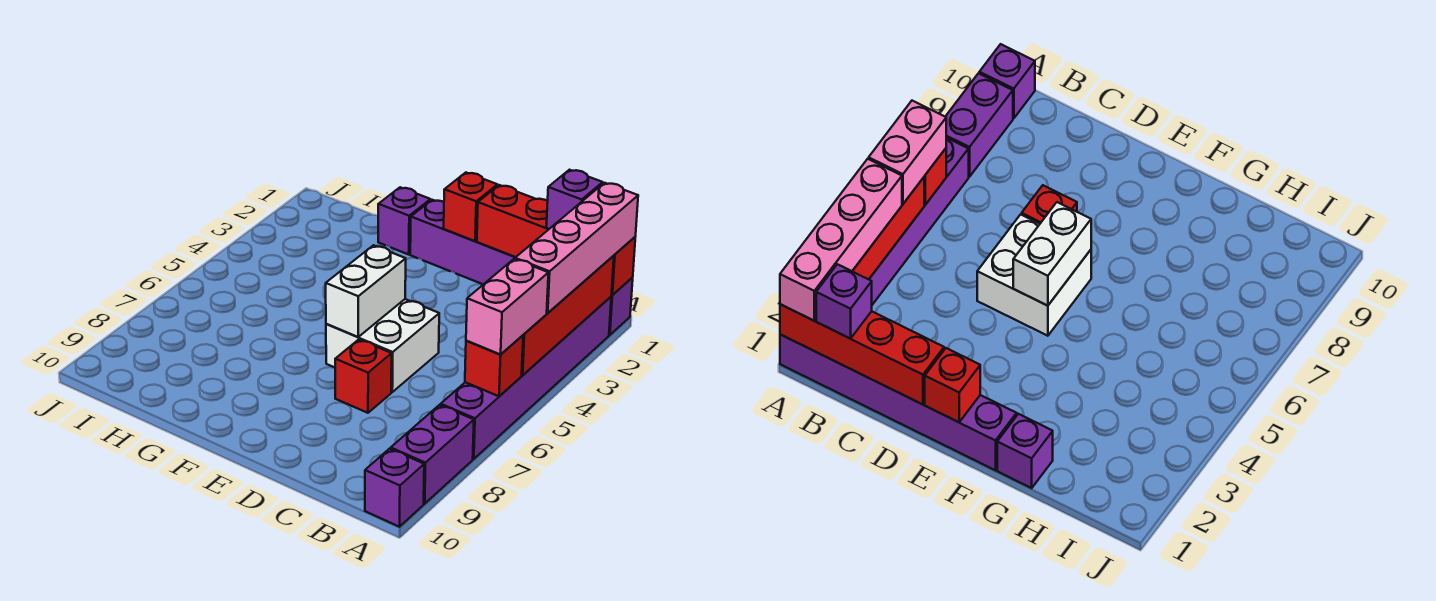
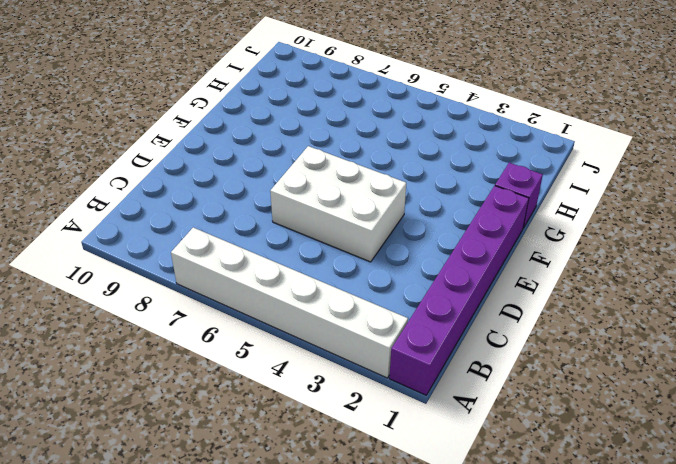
white brick A2:A7 level 1 -> purple brick A2:A7 level 1
white brick D4:E6 level 1 -> white brick D5:E6 level 1
none -> purple brick A8:A9 level 1
none -> purple brick A10 level 1
none -> red brick D7 level 1

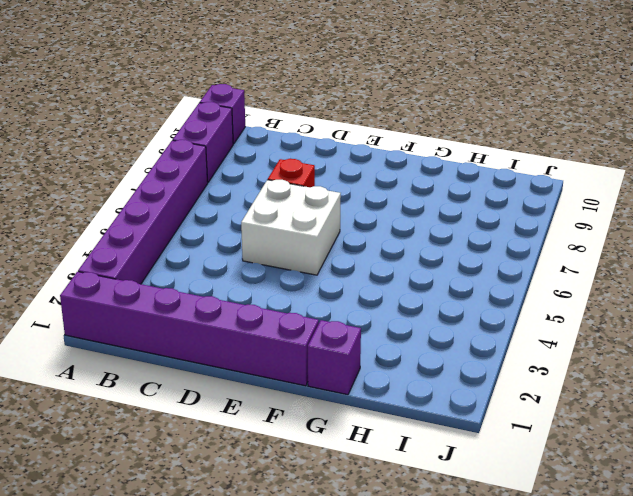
none -> red brick A1:D1 level 2
none -> red brick A2:A5 level 2
none -> red brick A6 level 2

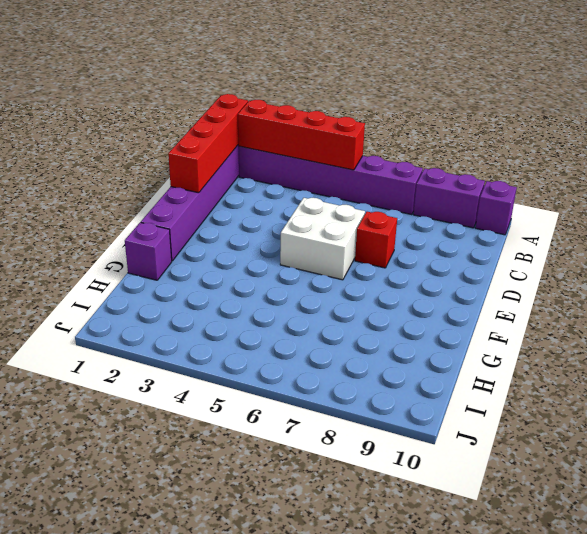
none -> red brick A6 level 2
none -> red brick E1 level 2
none -> white brick E5:E6 level 2

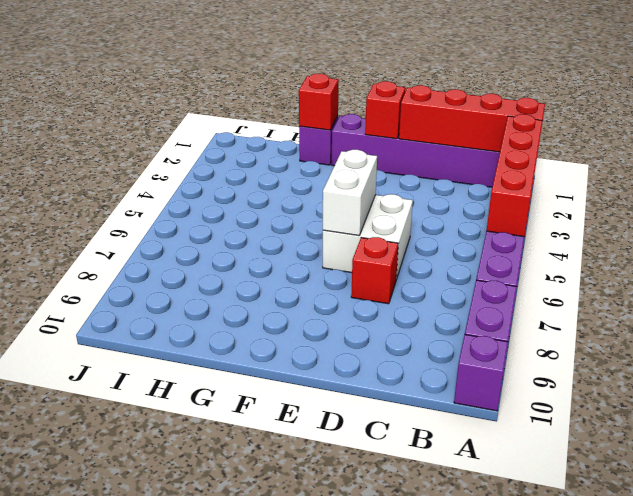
red brick G1 level 2 -> red brick A6 level 2
none -> pink brick A1:A4 level 3
none -> pink brick A5:A6 level 3
none -> purple brick B1 level 3

